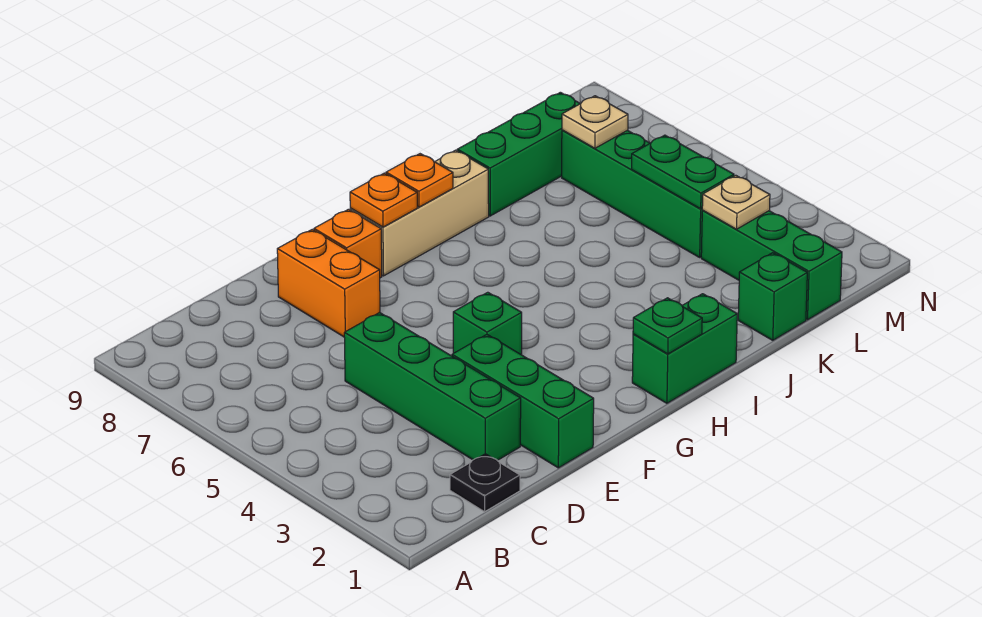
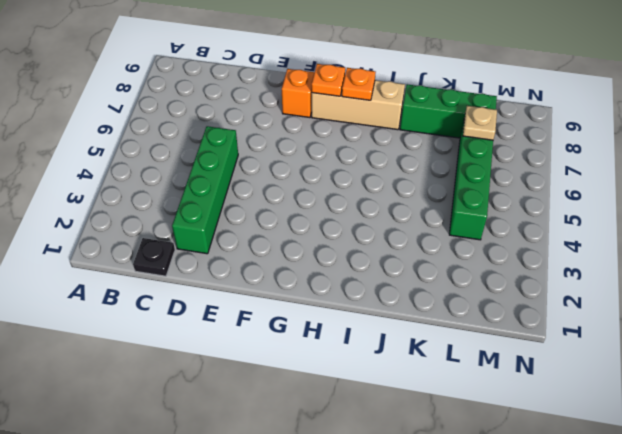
none -> green brick E1:E3 level 1
none -> orange brick E7:E8 level 1
none -> green brick F4 level 1

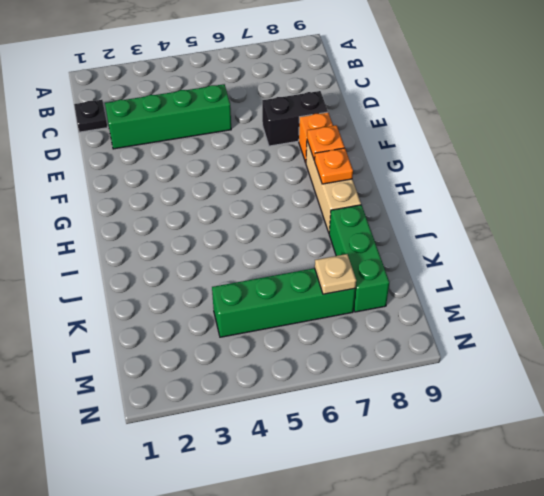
black brick E7:E8 level 1 -> orange brick E7:E8 level 1
none -> green brick E1:E3 level 1
none -> green brick F4 level 1
none -> green brick H1:I1 level 1

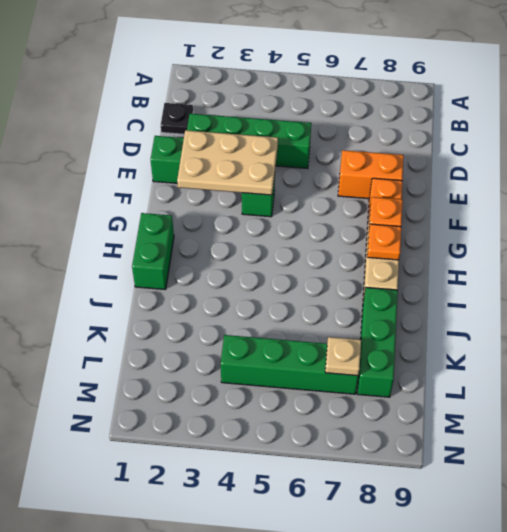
tan plate E2:F4 level 2 -> none
none -> green brick K1 level 1
none -> green brick L1:L3 level 1
none -> green plate H1 level 2

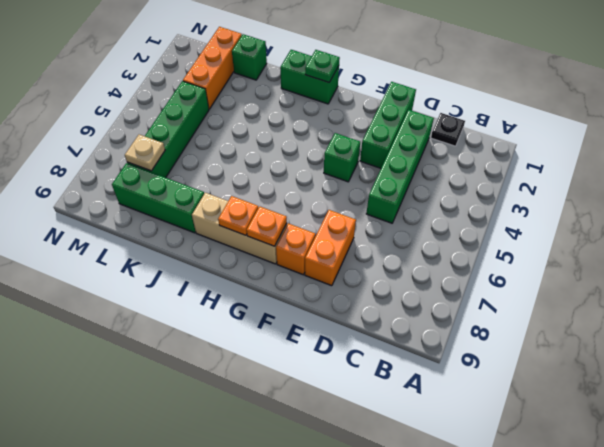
orange brick L1:L3 level 1 -> green brick L1:L3 level 1
none -> tan plate L3 level 2
none -> green plate L4:L5 level 2

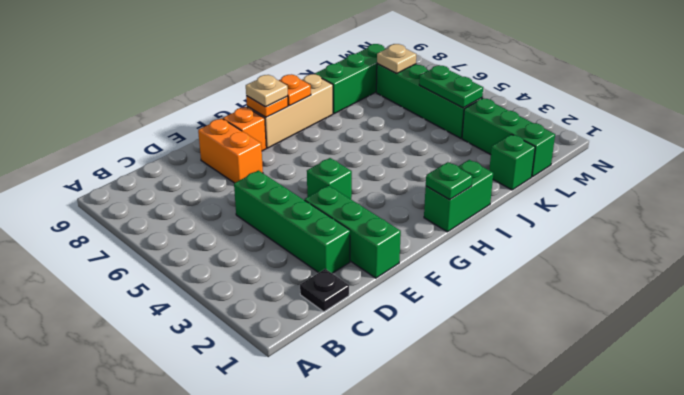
tan plate G8 level 3 -> tan plate L3 level 2

